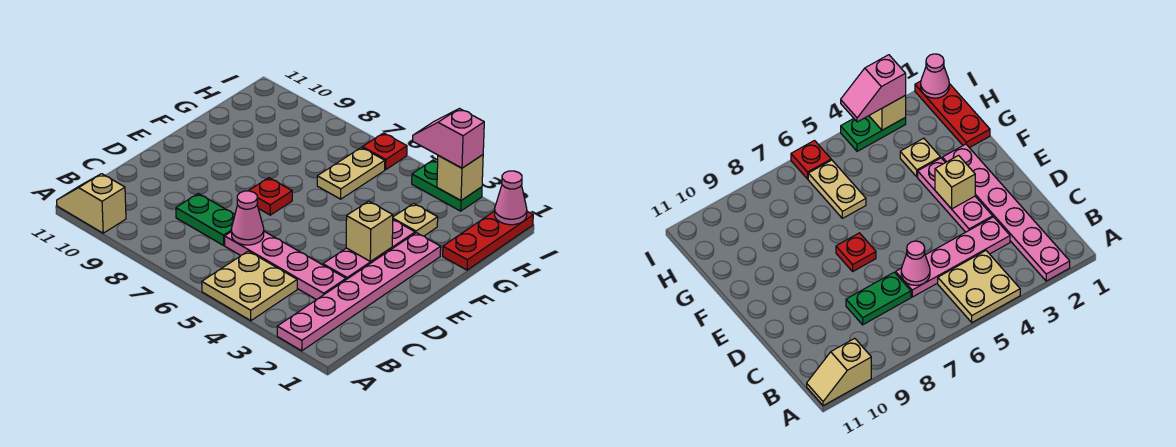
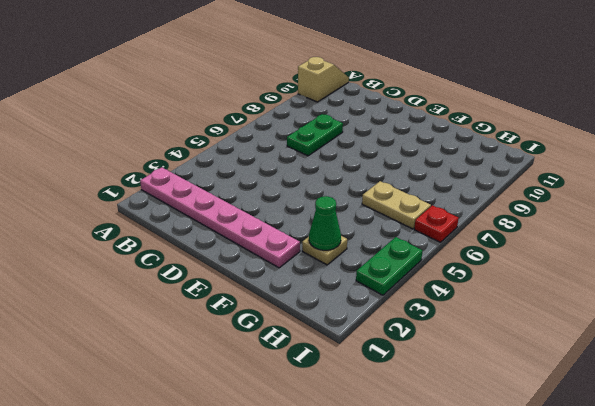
green cone G3 level 2 -> none
none -> tan plate A4:B5 level 1
none -> pink plate C3:C6 level 1
none -> pink plate D3:F3 level 1

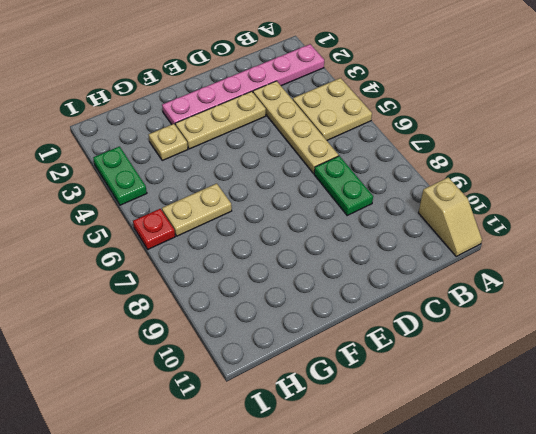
tan plate C3:C6 level 1 -> pink plate C3:C6 level 1
tan plate D3:F3 level 1 -> pink plate D3:F3 level 1
none -> red plate E7 level 1
none -> red plate G1:I1 level 1
none -> pink cone C6 level 2

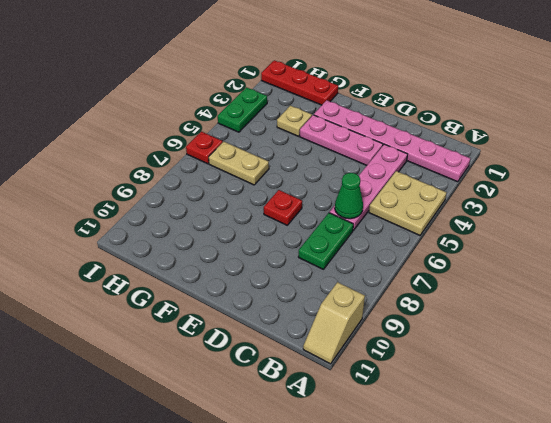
green cone C6 level 2 -> pink cone C6 level 2
none -> tan brick E3 level 2
none -> pink cone I1 level 2
none -> tan brick I3 level 2

